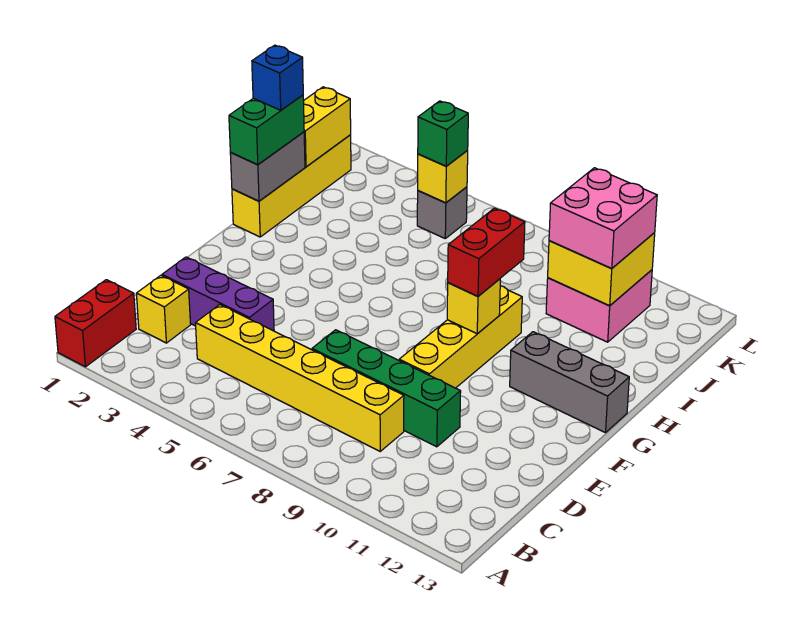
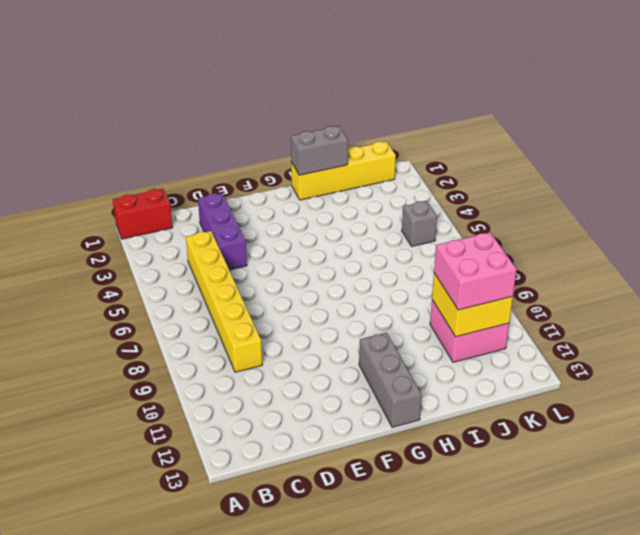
none -> yellow brick C2 level 1
none -> green brick D7:D10 level 1
none -> yellow brick E9:H9 level 1

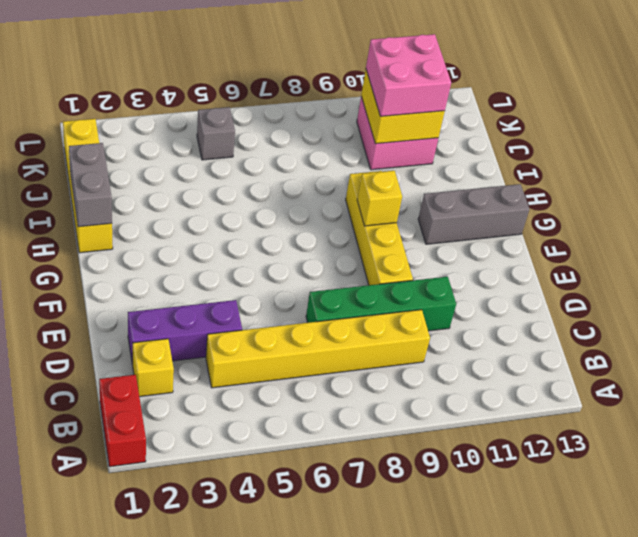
none -> yellow brick J1:K1 level 2
none -> yellow brick K5 level 2
none -> red brick G9:H9 level 3

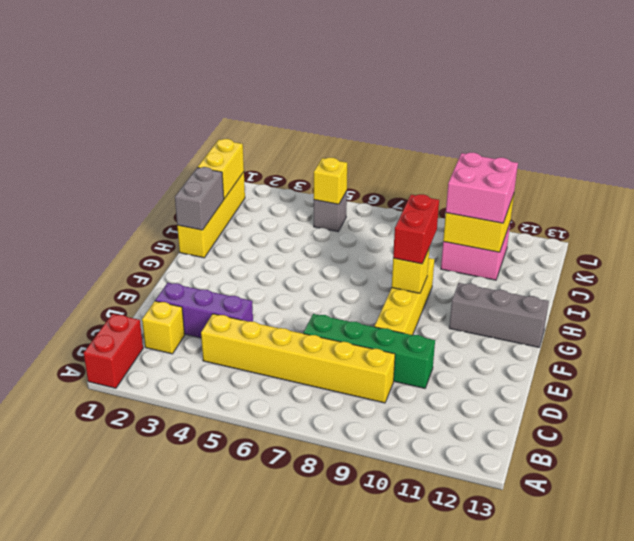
none -> green brick H1:I1 level 3
none -> green brick K5 level 3
none -> blue brick I1 level 4

